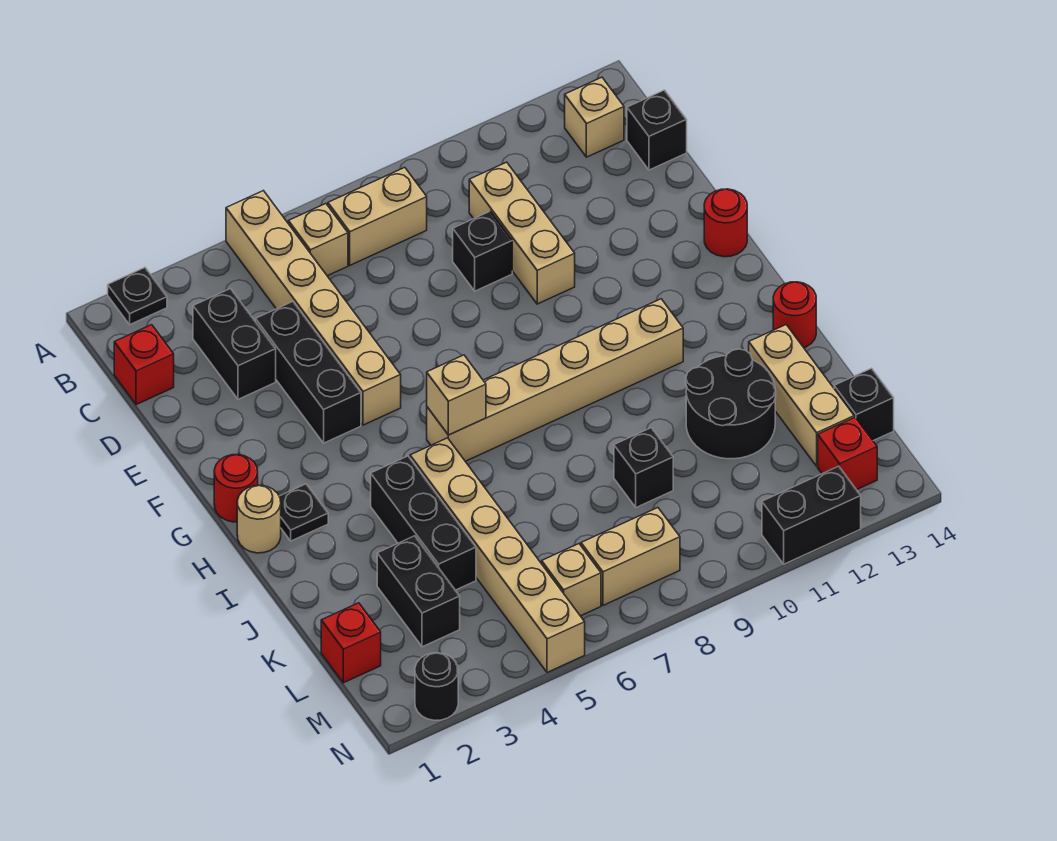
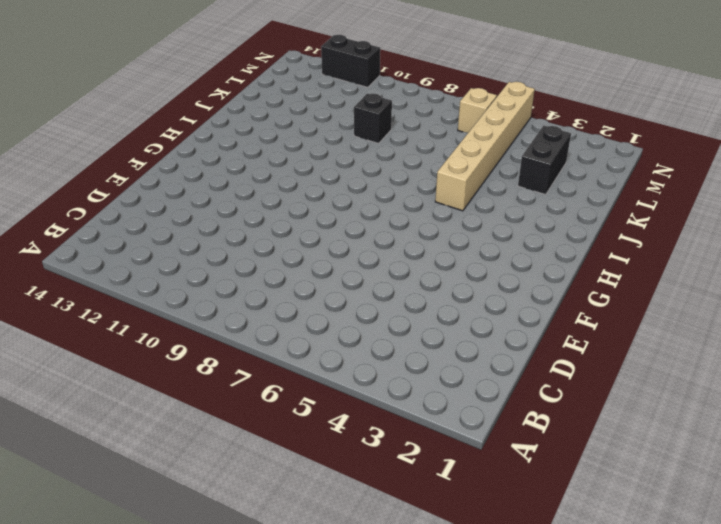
none -> black plate A2 level 1
none -> tan brick A5:F5 level 1
none -> tan brick B6 level 1
none -> tan brick B7:B8 level 1

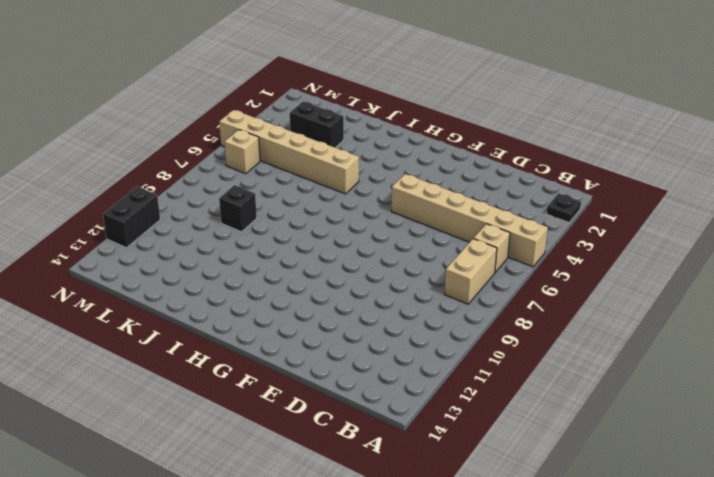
none -> tan brick B13 level 1
none -> red brick C1 level 1
none -> black brick C3:D3 level 1
none -> tan brick C10:E10 level 1

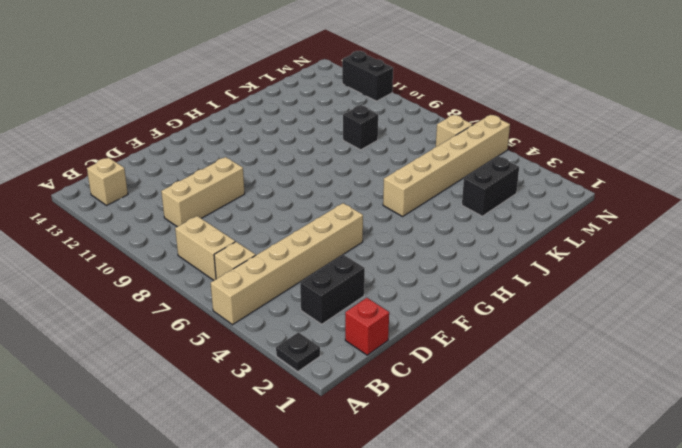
none -> black brick C14 level 1
none -> black brick D4:F4 level 1
none -> black brick D9 level 1
none -> red round brick F14 level 1

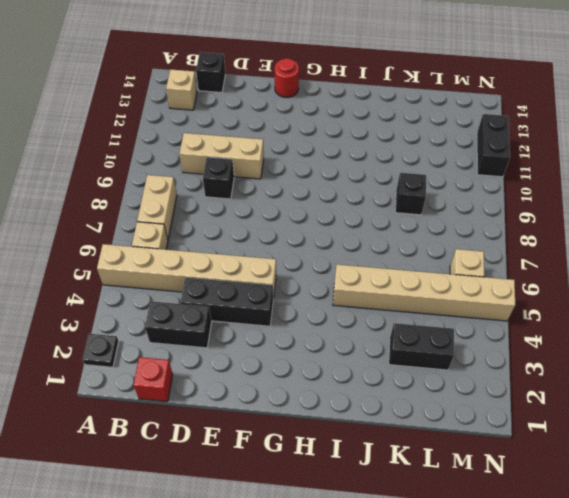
none -> red round brick G1 level 1
none -> tan round brick H1 level 1
none -> black plate H2 level 1
none -> tan brick H6:H11 level 1

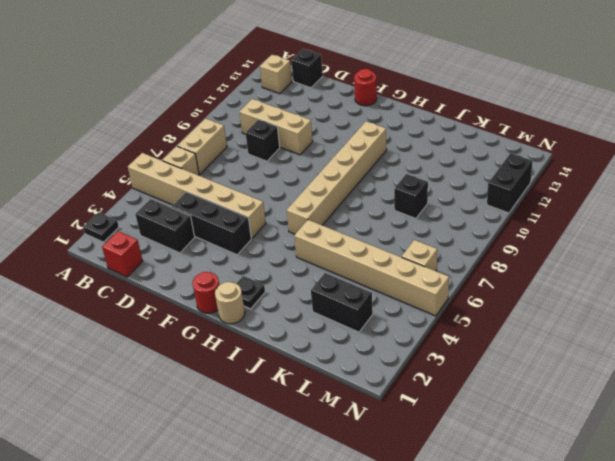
none -> black brick I4:K4 level 1
none -> red round brick I14 level 1
none -> black round brick J11:K12 level 1
none -> tan brick J13:L13 level 1

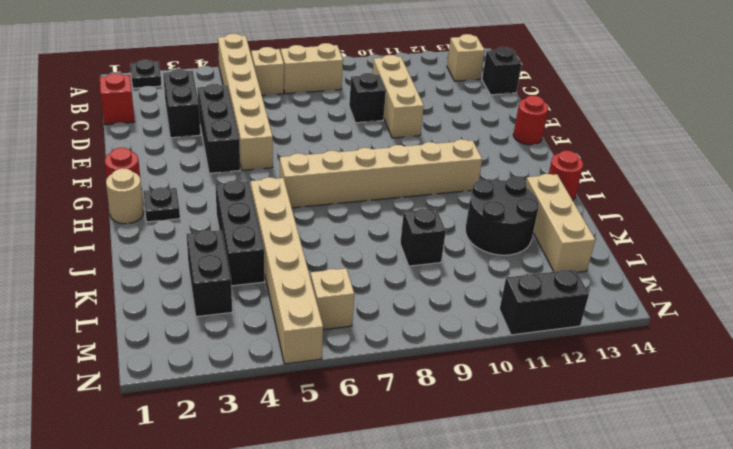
none -> red brick L1 level 1
none -> black brick L14 level 1
none -> tan brick M7:M8 level 1
none -> red brick M13 level 1

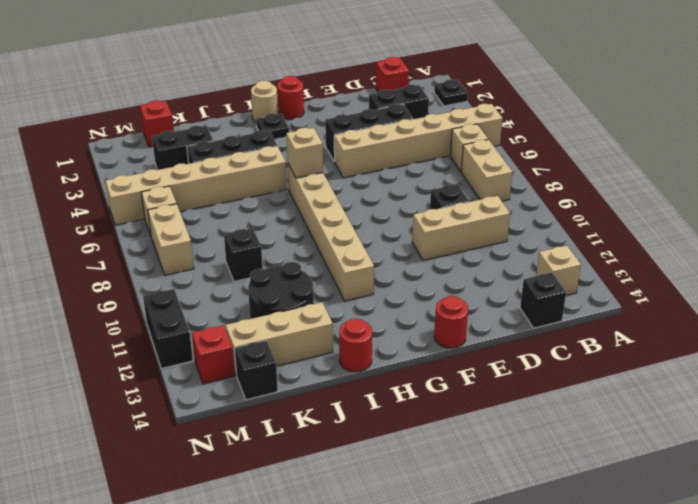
none -> black round brick N2 level 1

